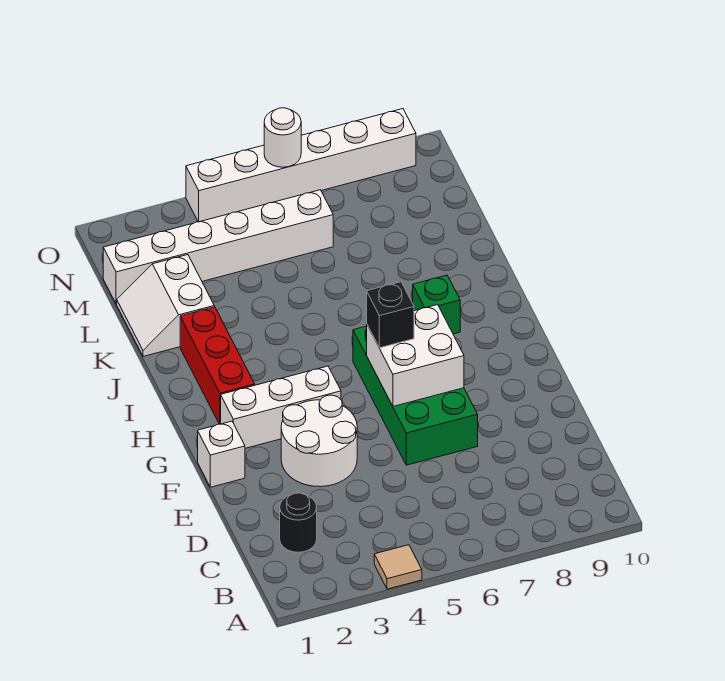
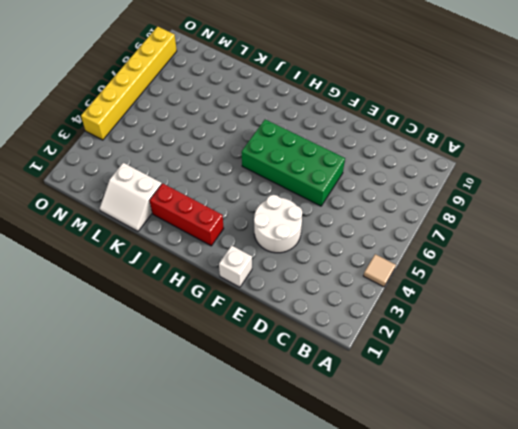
yellow brick O4:O9 level 1 -> white brick O4:O9 level 1
none -> black round brick C2 level 1
none -> white brick G2:G4 level 1
none -> green brick I8 level 1

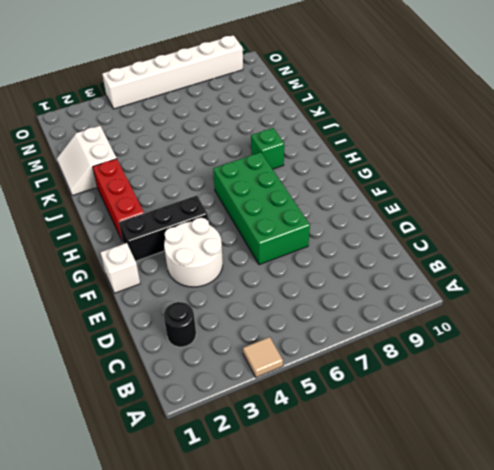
black brick G2:G4 level 1 -> white brick G2:G4 level 1
none -> white brick M1:M6 level 1
none -> white brick F6:G7 level 2
none -> white round brick O6 level 2

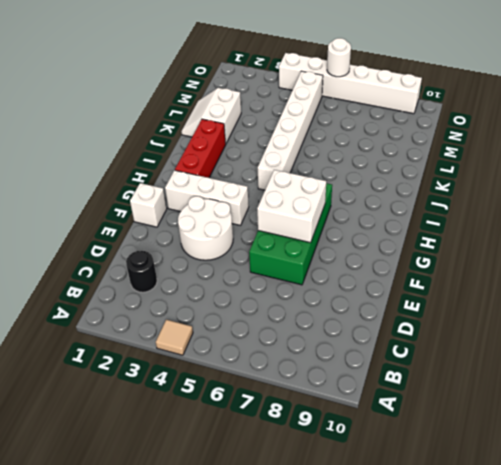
white brick I5:N5 level 1 -> white brick M1:M6 level 1
none -> green brick I8 level 1
none -> black brick G6 level 3

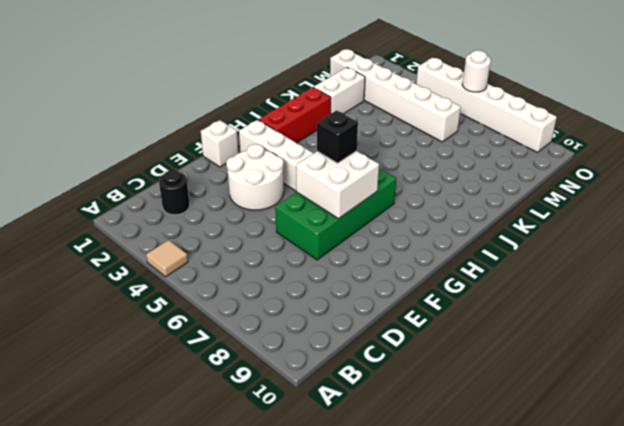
none -> green brick I8 level 1

